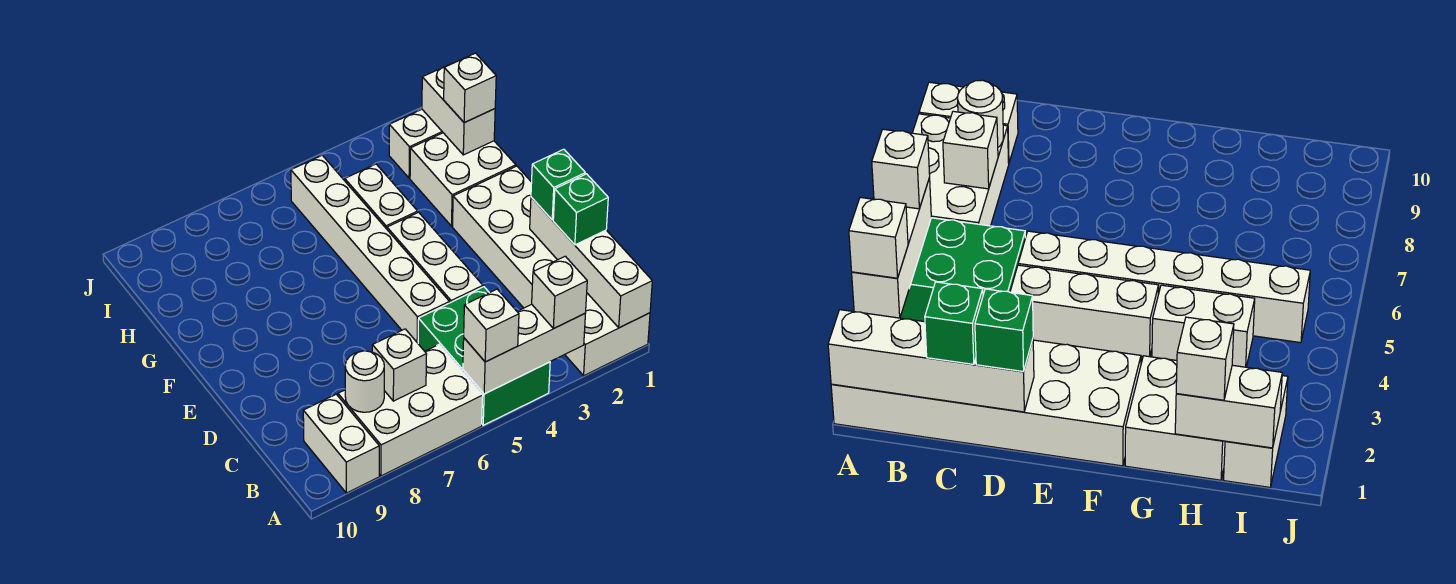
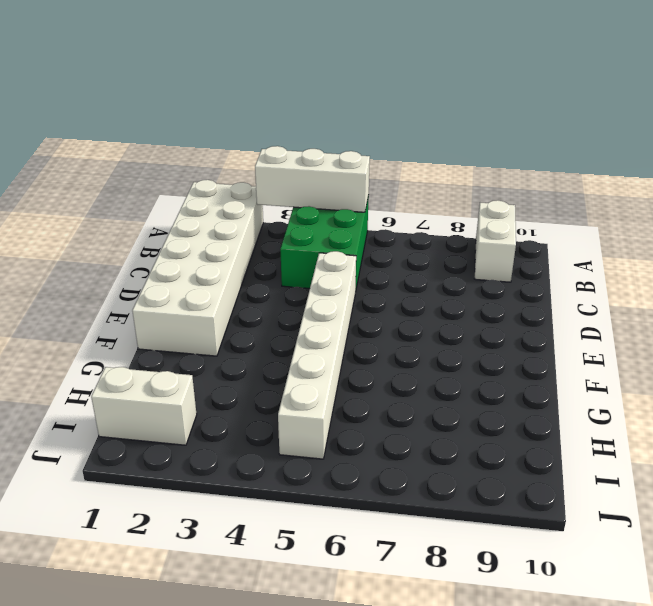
none -> white brick A6:B8 level 1
none -> white brick D4:F4 level 1
none -> white brick G1:H2 level 1

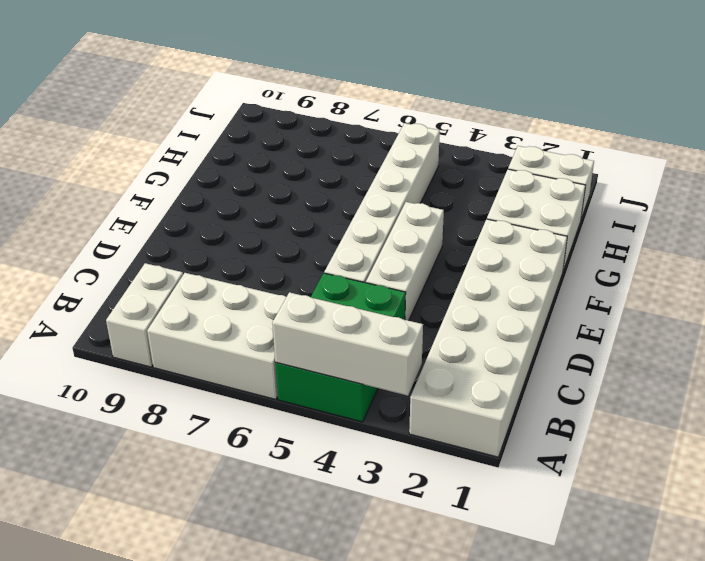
none -> white brick G4:H4 level 1
none -> white brick A1:D1 level 2
none -> white brick B7 level 2

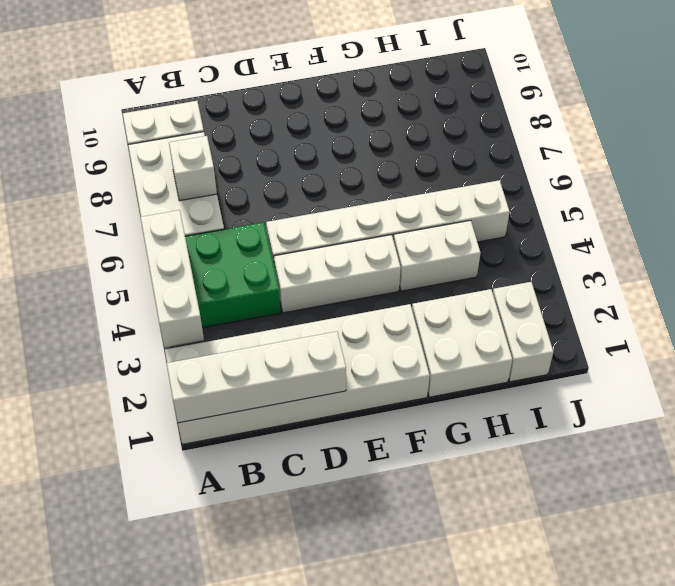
none -> white round brick B8 level 2
none -> white brick H1:I1 level 2
none -> white brick A3 level 3

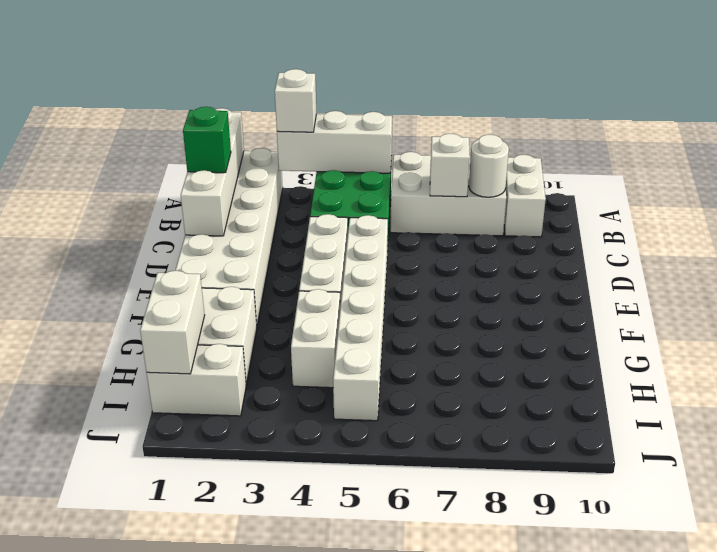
none -> white brick A5 level 3
none -> green brick D1 level 3
none -> white brick H1 level 3

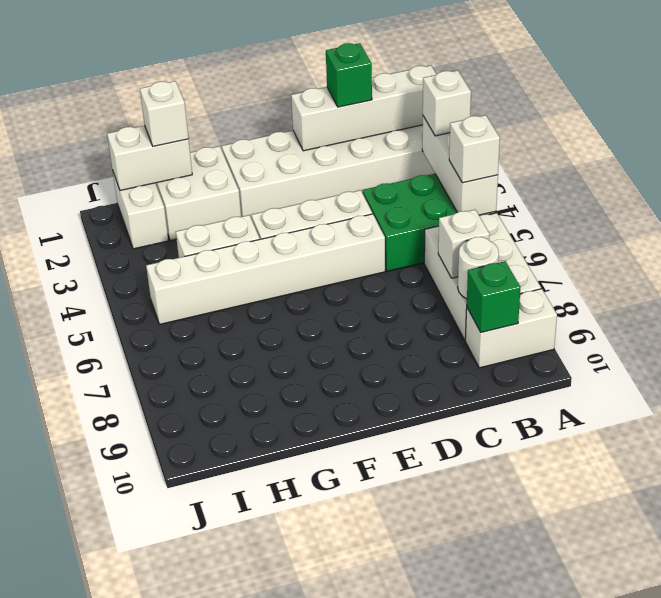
green brick B9 level 2 -> green brick D1 level 3

